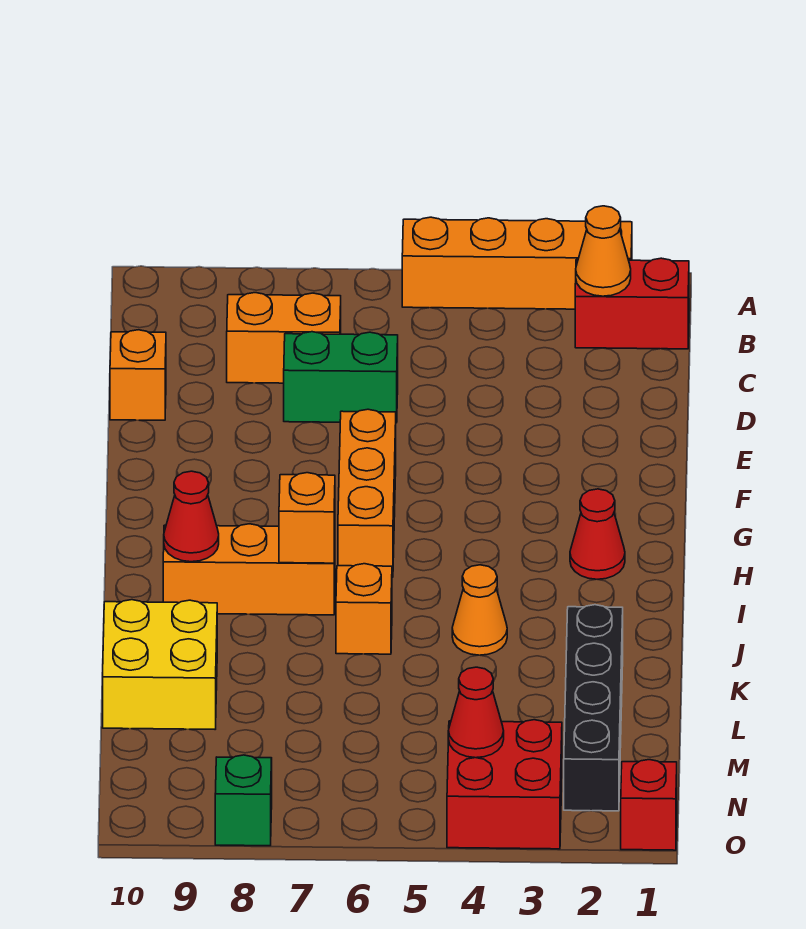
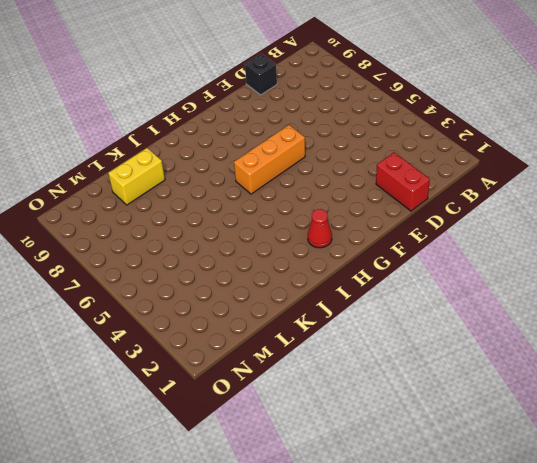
red brick D1:D2 level 1 -> red brick B1:B2 level 1
black brick D10 level 1 -> orange brick D10 level 1
yellow brick K9:L9 level 1 -> yellow brick K9:L10 level 1
none -> orange brick A2:A5 level 1
none -> orange brick C7:C8 level 1
none -> green brick D6:D7 level 1

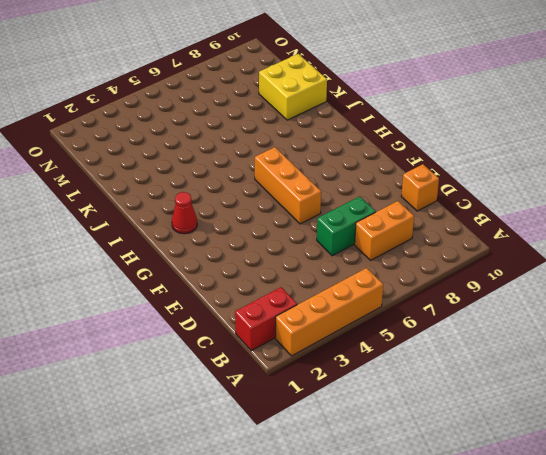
none -> orange brick I7:I9 level 1
none -> orange cone J4 level 1
none -> orange brick J6 level 1

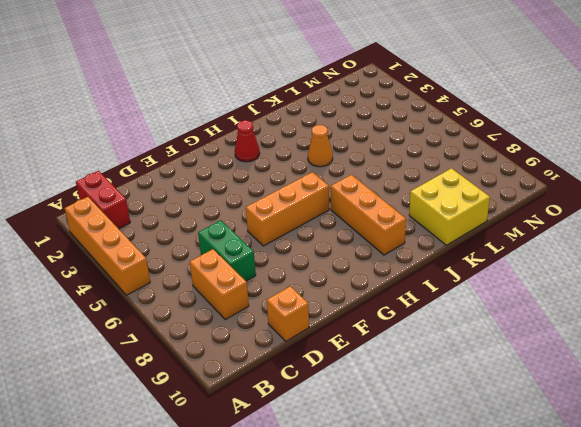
none -> orange brick J6 level 1
none -> black brick K2:N2 level 1
none -> red brick N3:O4 level 1

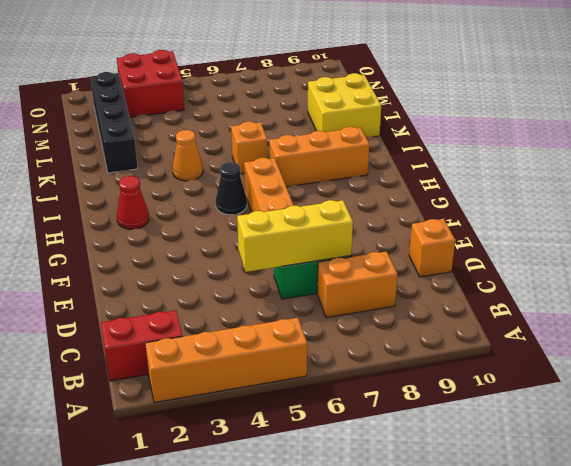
yellow brick D5:D7 level 2 -> none
black cone H5 level 1 -> none
none -> red brick O1 level 1
none -> green brick O8 level 1
none -> orange cone B2 level 2

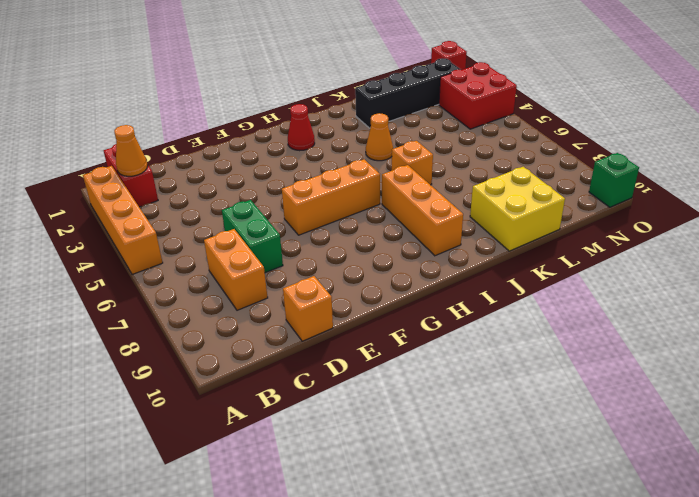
green brick O10 level 1 -> green brick O8 level 1
none -> orange brick I7 level 2
none -> red cone I9 level 2
none -> red cone N4 level 2

